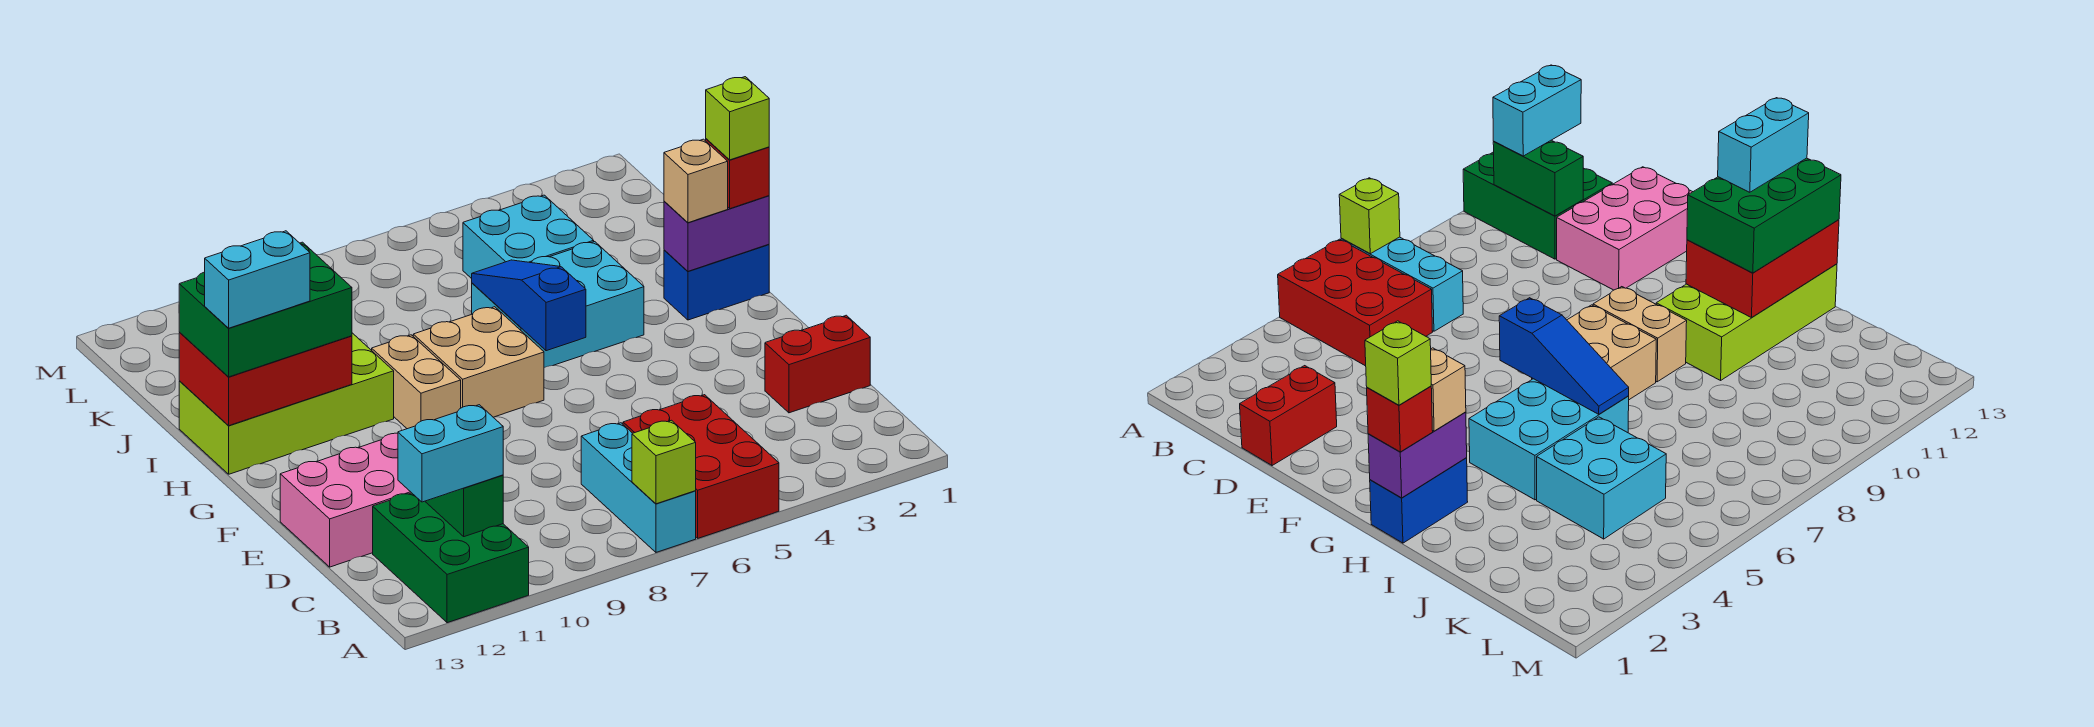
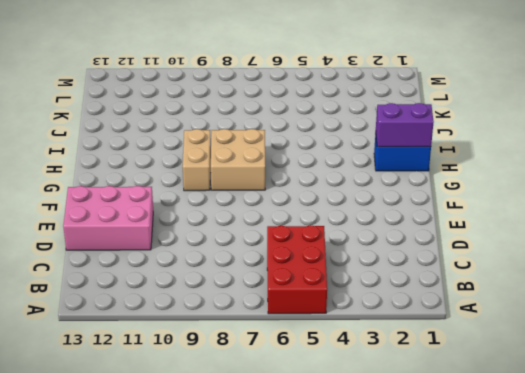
none -> cyan brick A7:C7 level 1
none -> green brick A11:C12 level 1
none -> red brick D1:D2 level 1

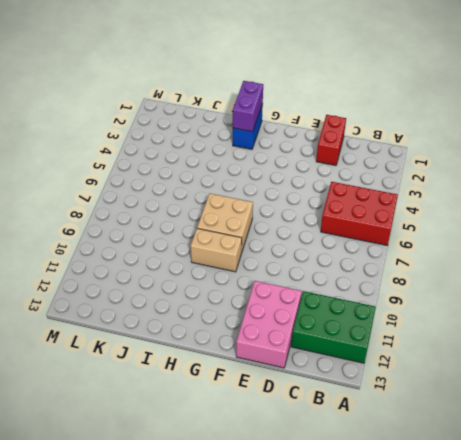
none -> cyan brick A7:C7 level 1
none -> cyan brick H4:I6 level 1
none -> lime brick H10:I13 level 1

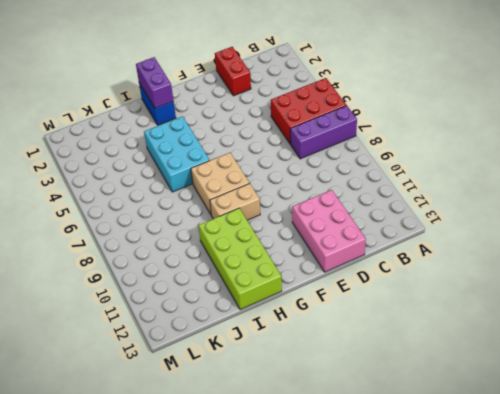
purple brick A7:C7 level 1 -> cyan brick A7:C7 level 1
none -> green brick A11:C12 level 1
none -> cyan brick J4:K5 level 1
none -> lime brick A7 level 2

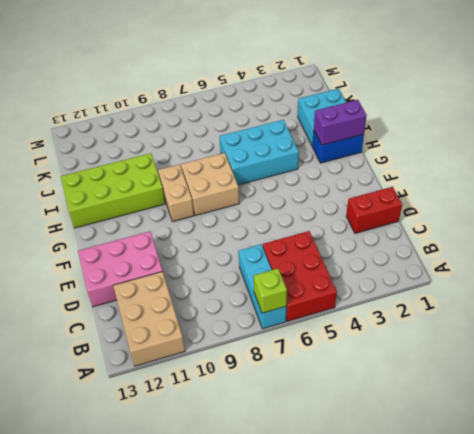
tan brick A11:C12 level 1 -> green brick A11:C12 level 1
cyan brick I1:J2 level 1 -> cyan brick J4:K5 level 1
none -> green brick B11:C11 level 2
none -> blue slope G6:I6 level 2 top G
none -> red brick H11:I13 level 2

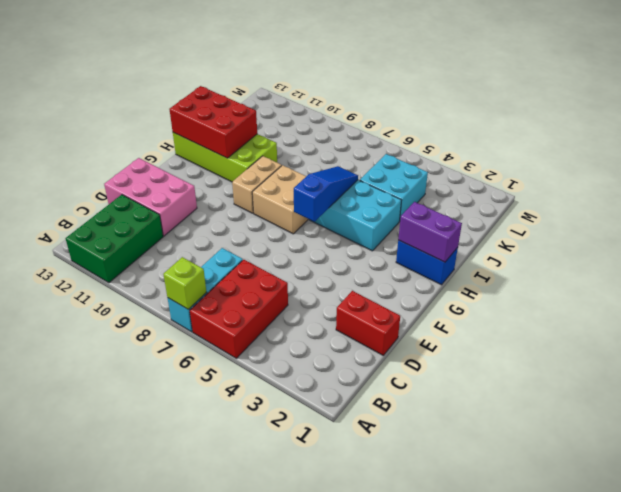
none -> green brick B11:C11 level 2
none -> cyan brick B11:B12 level 3
none -> red brick H1 level 3

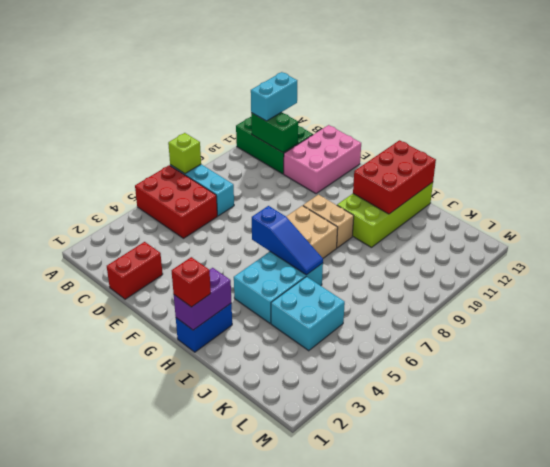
none -> tan brick H2 level 3
none -> green brick H11:I13 level 3
none -> lime brick H1 level 4

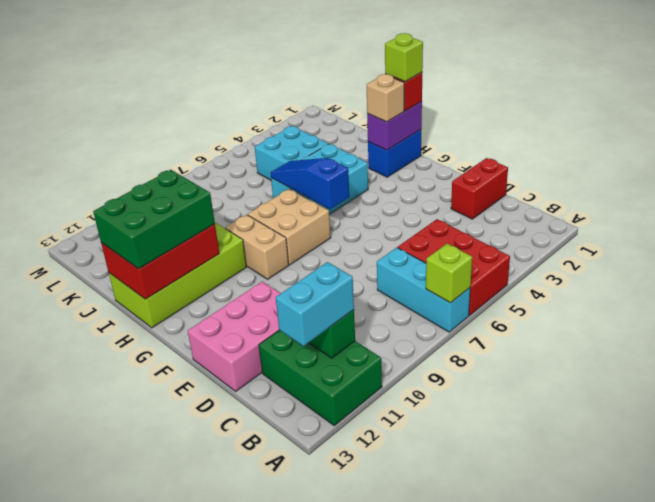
none -> cyan brick H12:H13 level 4

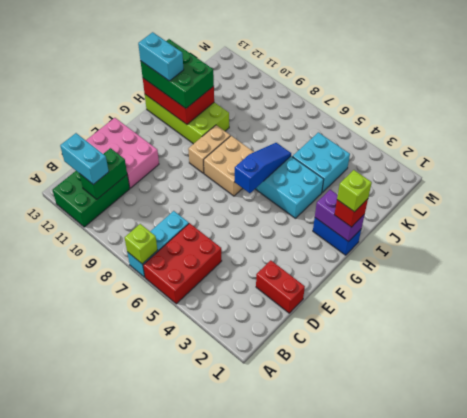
none -> tan brick H2 level 3

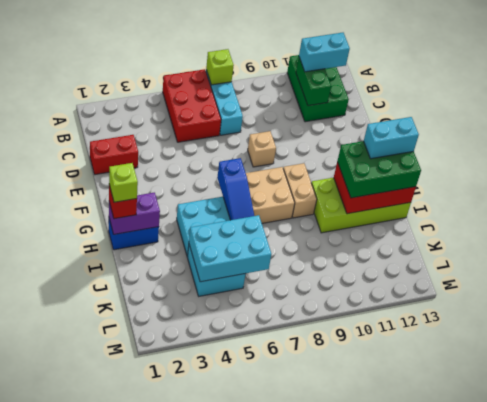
tan brick E8 level 1 -> tan brick H2 level 3
cyan brick J4:K6 level 2 -> none
none -> pink brick D11:E13 level 1

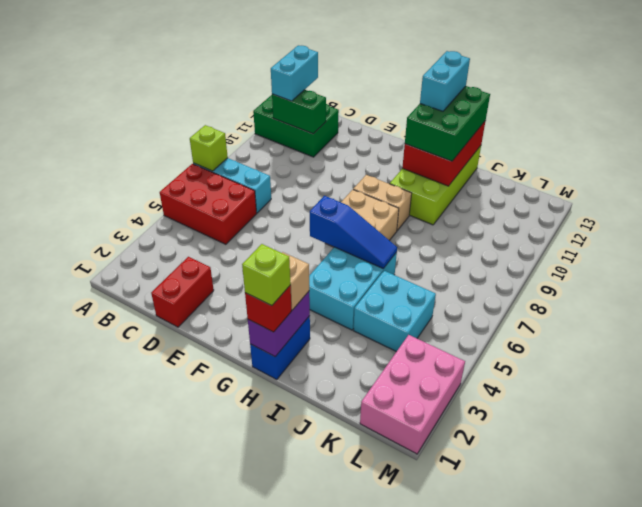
pink brick L1:M3 level 1 -> pink brick D11:E13 level 1

